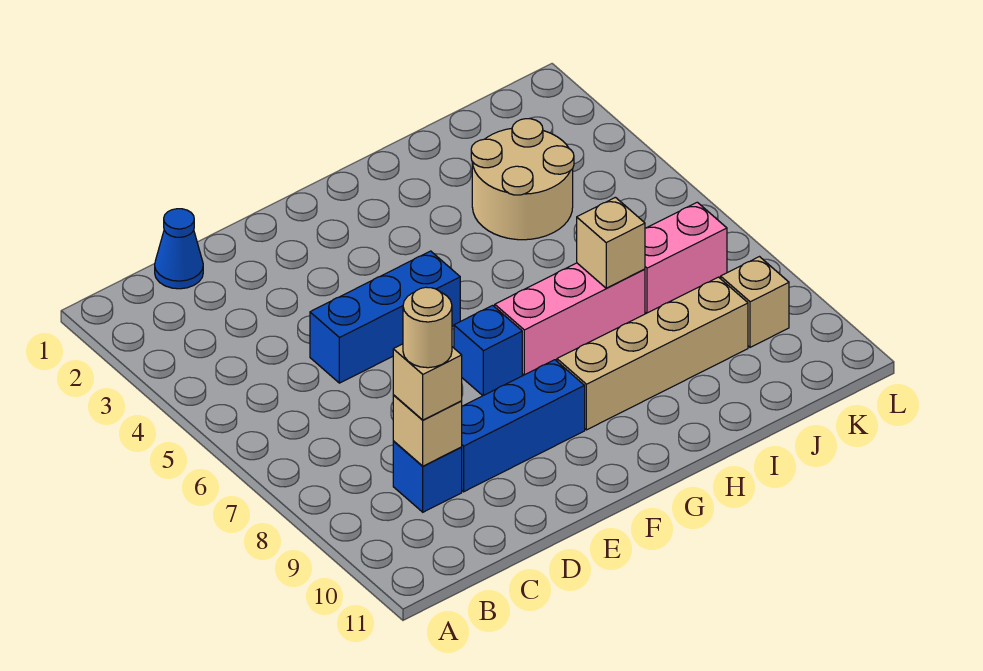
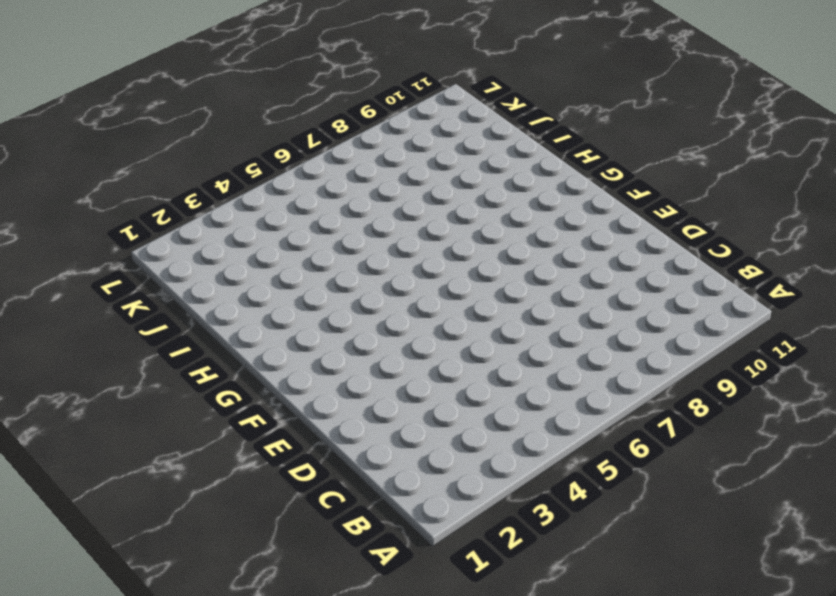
none -> blue cone C1 level 1
none -> blue brick C9 level 1
none -> blue brick D5:F5 level 1

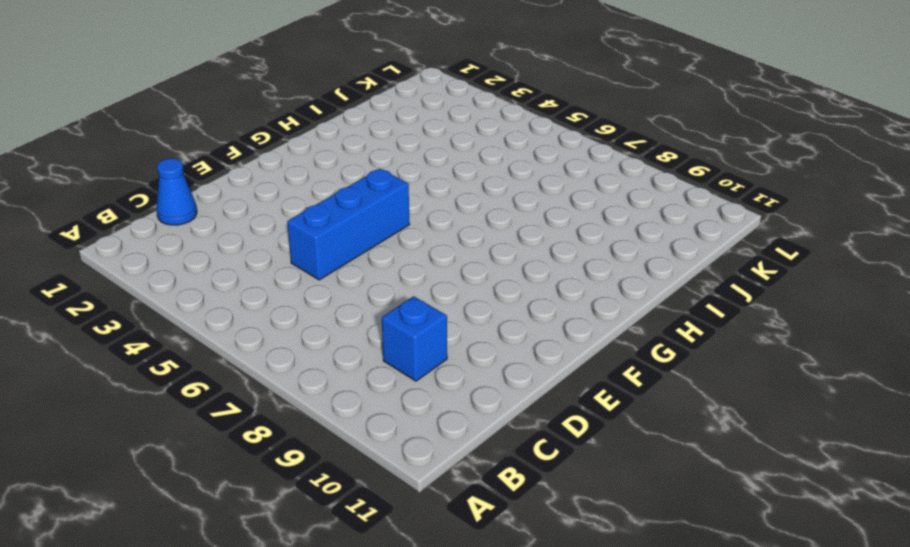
none -> blue brick D9:F9 level 1
none -> blue brick F7 level 1
none -> pink brick G7:I7 level 1

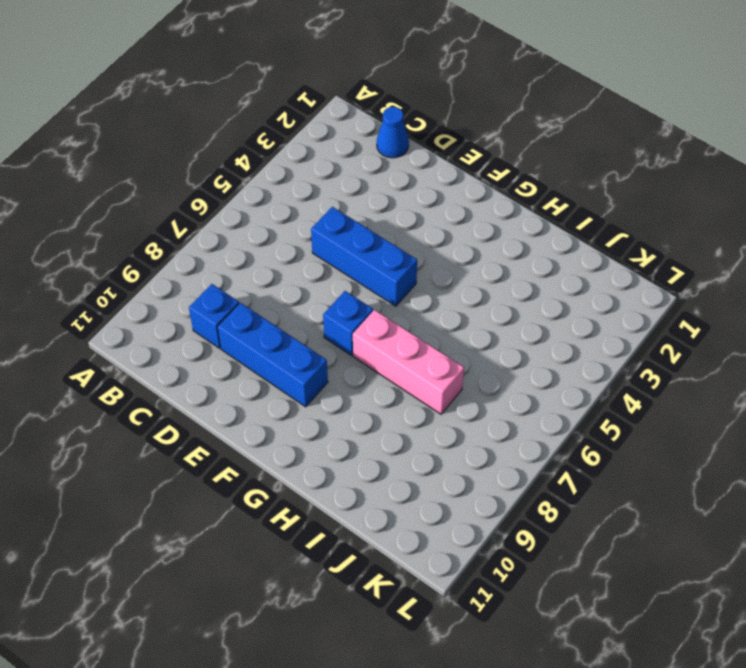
none -> tan brick G9:J9 level 1
none -> tan round brick I3:J4 level 1
none -> pink brick J7:K7 level 1

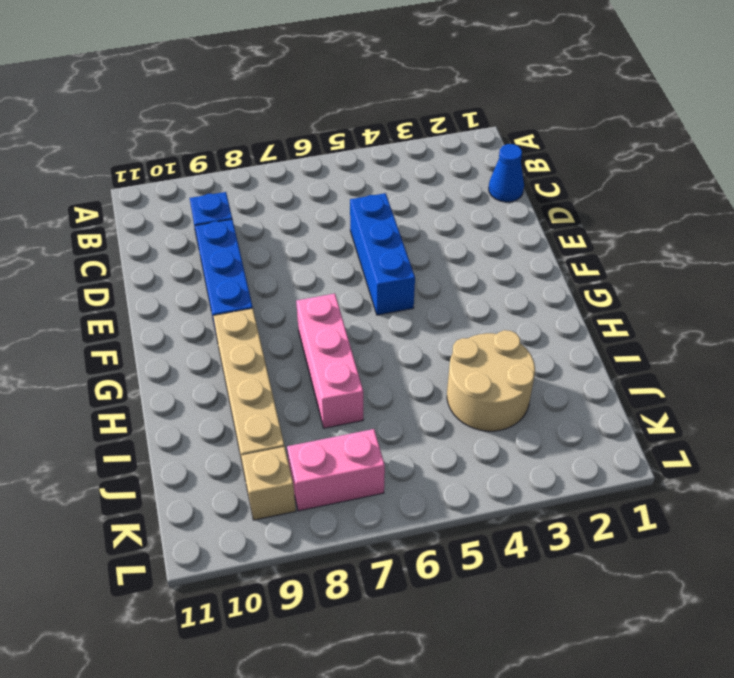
pink brick K7:K8 level 1 -> pink brick J7:K7 level 1
none -> blue brick F7 level 1
none -> tan brick C9 level 2
none -> tan brick I7 level 2

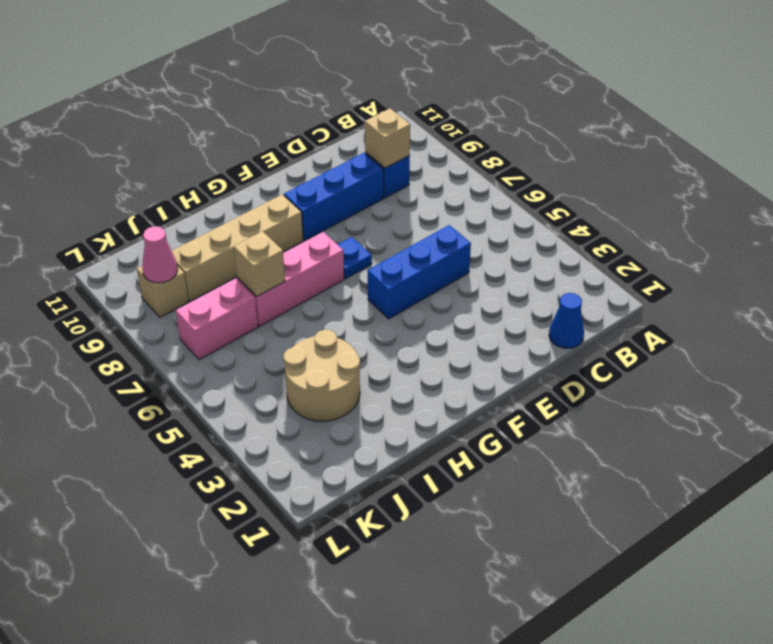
blue plate F7 level 1 -> blue brick F7 level 1
pink cone K9 level 2 -> none
none -> tan brick C9 level 3
none -> tan round brick C9 level 4

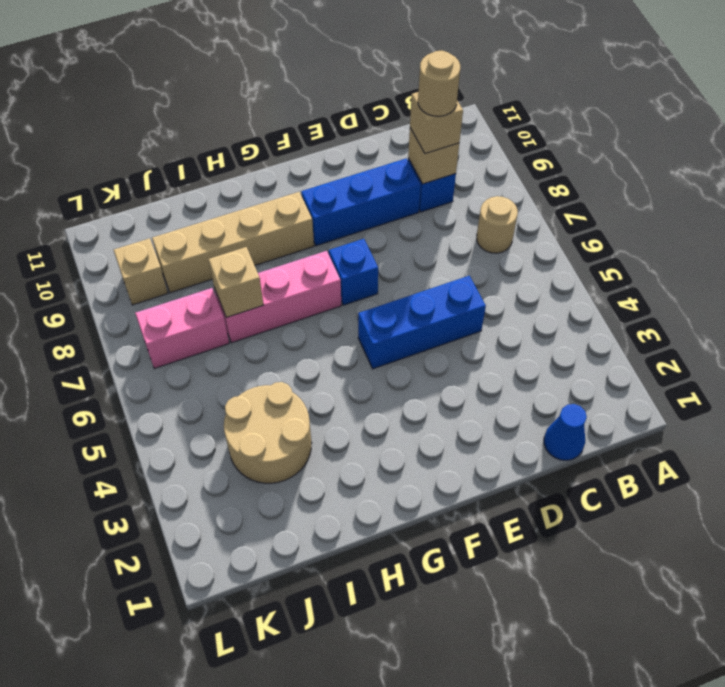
tan round brick B7 level 1 -> none

